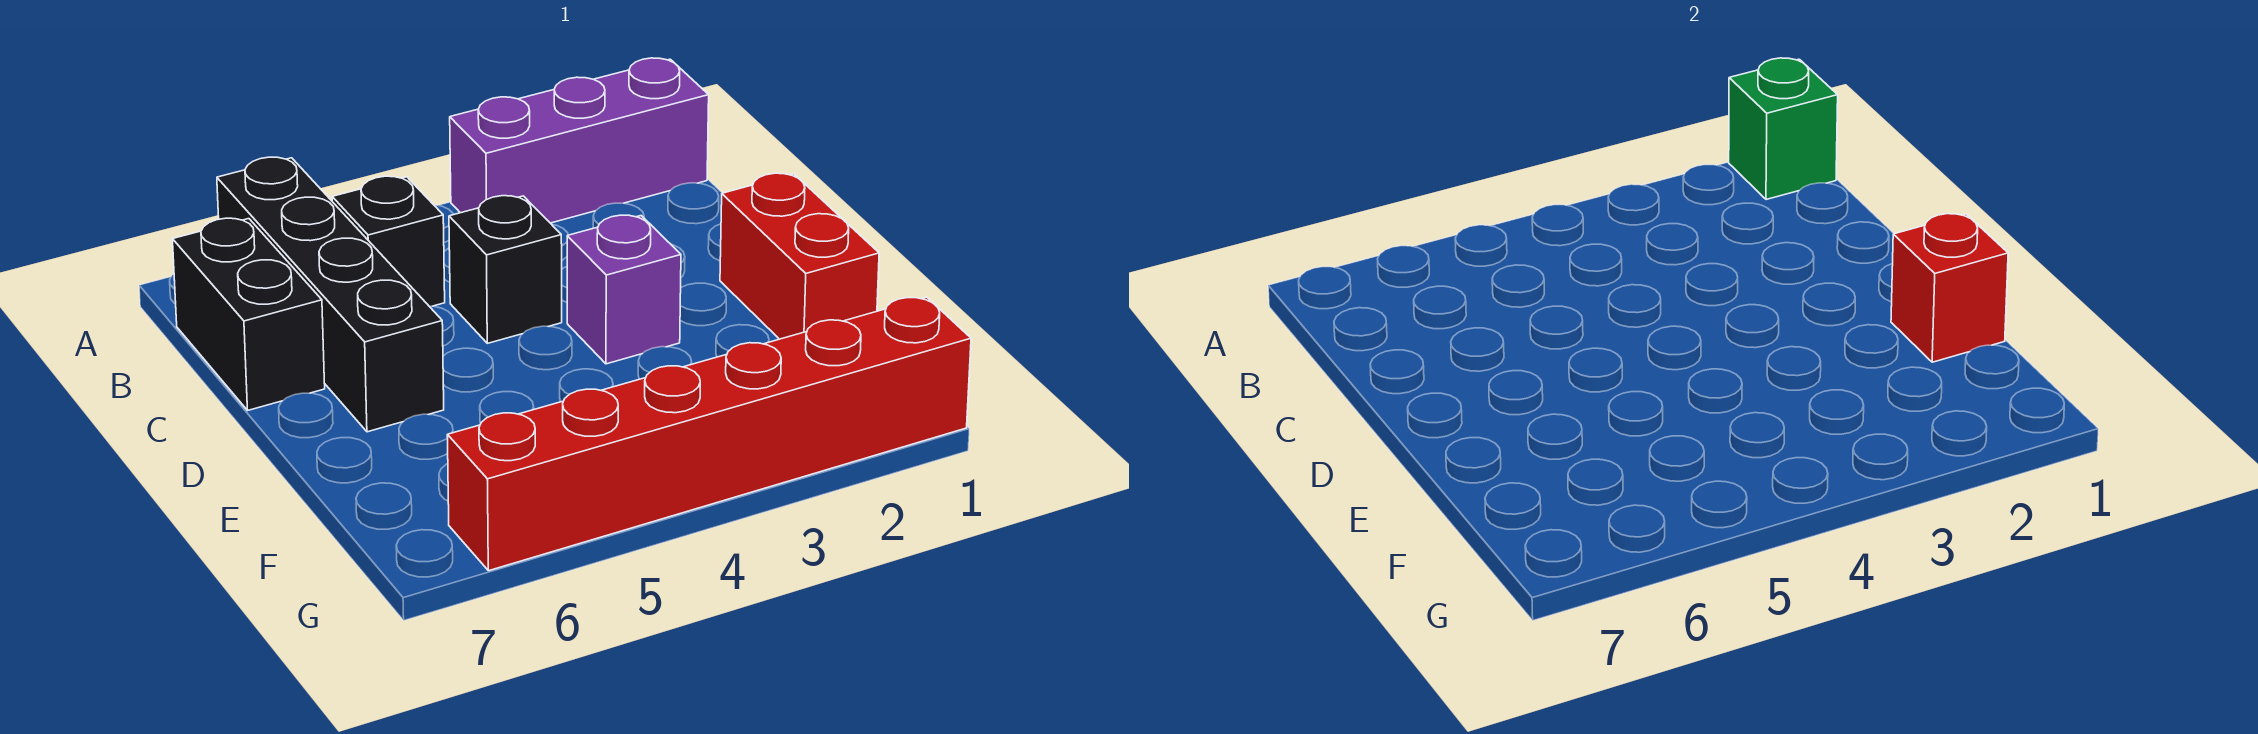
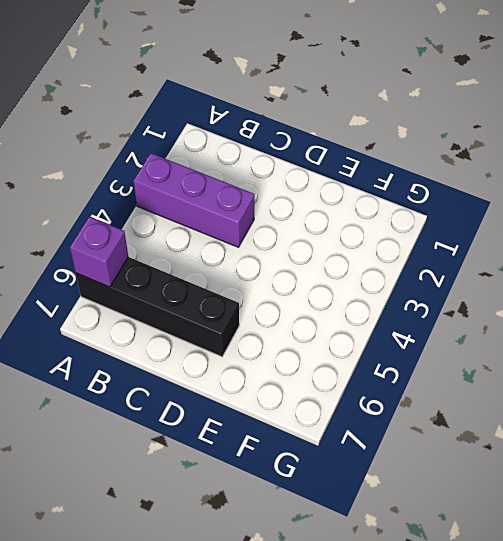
purple brick A3:C3 level 1 -> purple brick A1:A3 level 1
purple brick A6 level 2 -> purple brick D3 level 1
none -> black brick B5 level 1
none -> black brick B7:C7 level 1

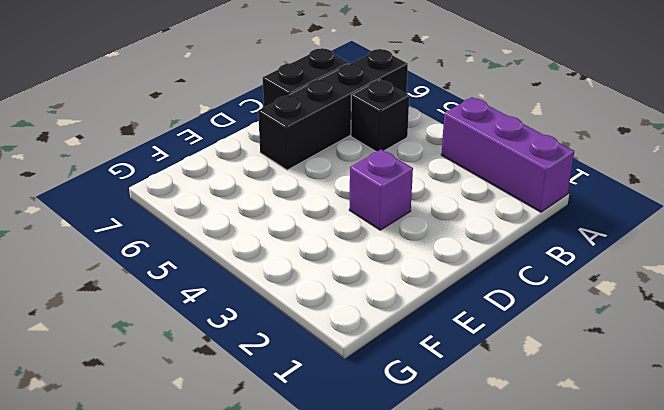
none -> black brick C4 level 1
none -> red brick D1:E1 level 1

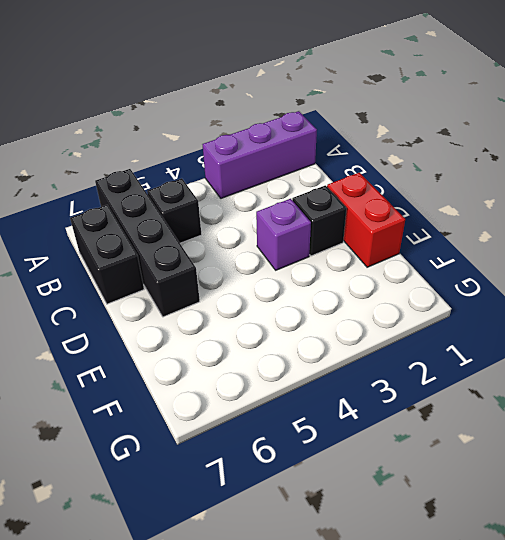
black brick D2 level 1 -> black brick C4 level 1
none -> red brick G1:G6 level 1
none -> green brick A1 level 2

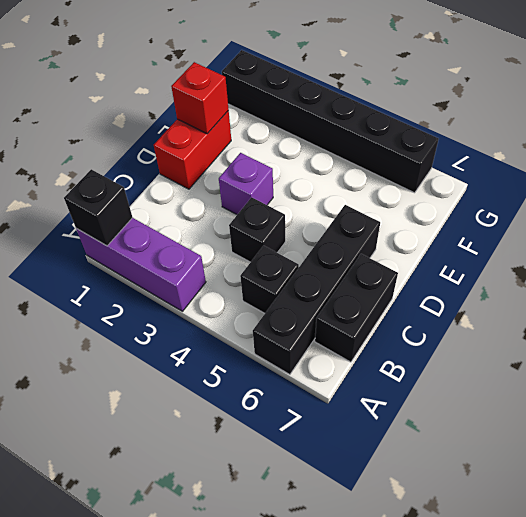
black brick A1 level 2 -> green brick A1 level 2
black brick G1:G6 level 1 -> red brick G1:G6 level 1

